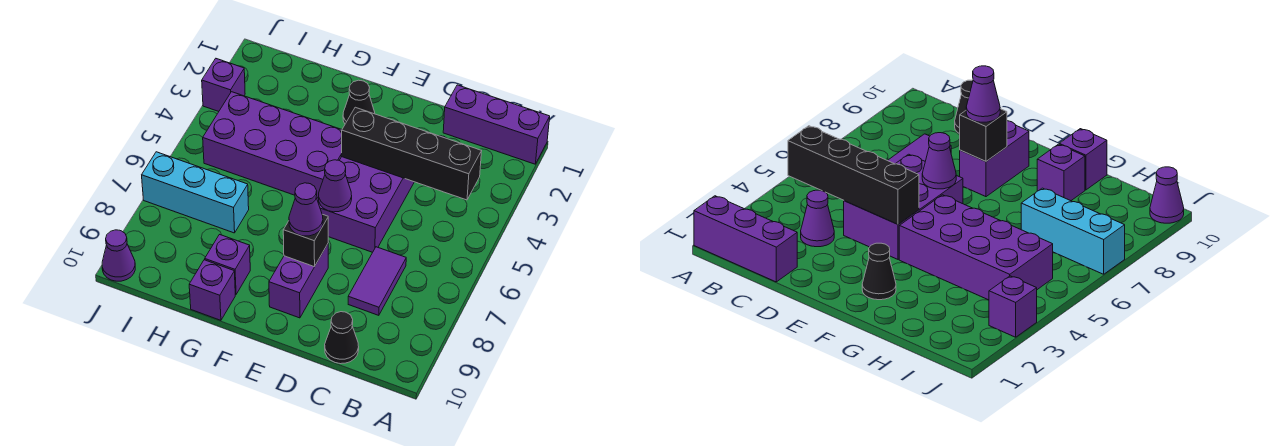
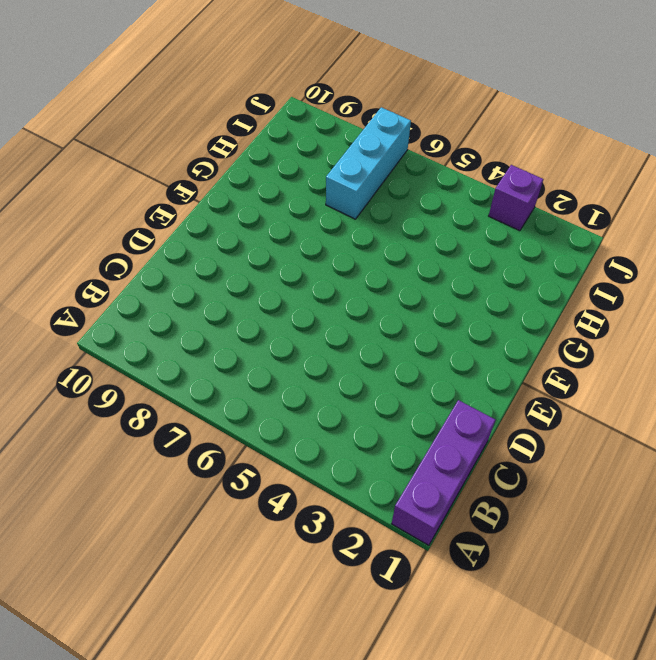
none -> purple cone C3 level 1
none -> purple tile C7:C8 level 1
none -> black cone C10 level 1

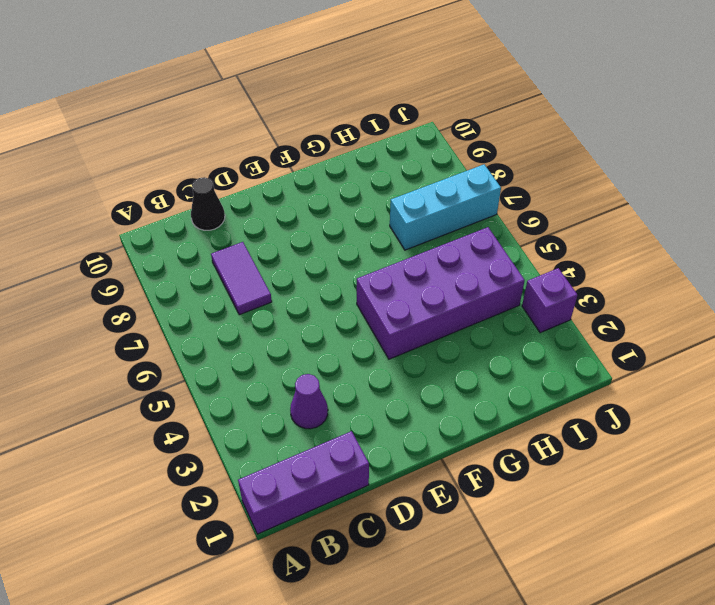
none -> purple brick D4:E6 level 1
none -> purple brick E8:E9 level 1
none -> black cone F2 level 1

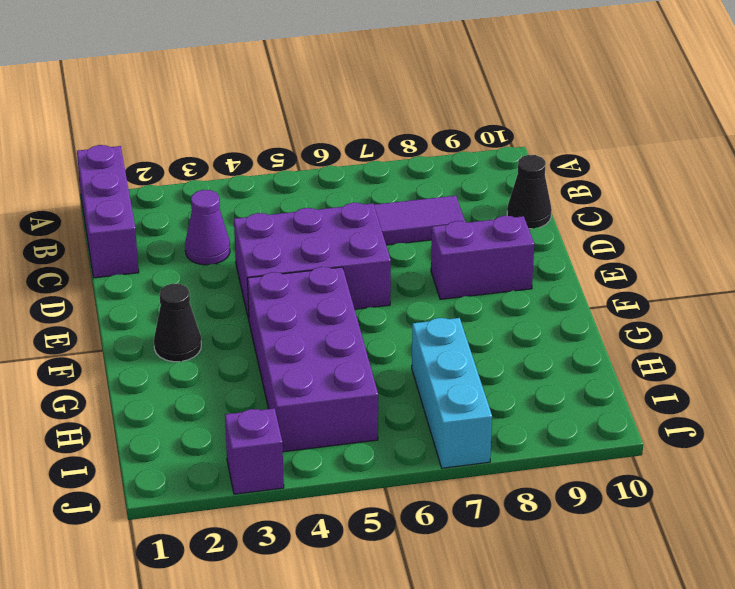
none -> purple brick G9 level 1
none -> purple brick G10 level 1
none -> purple cone J10 level 1

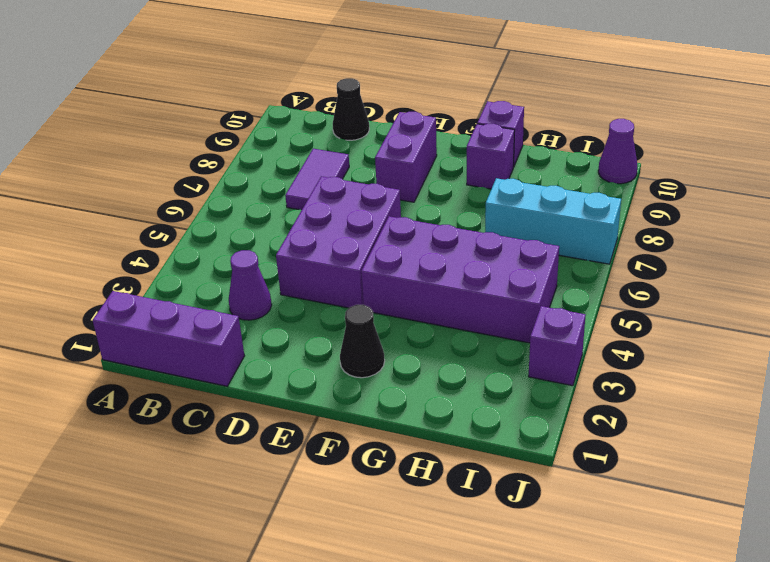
none -> black brick B4:E4 level 2
none -> purple cone E6 level 2
none -> black brick E8 level 2

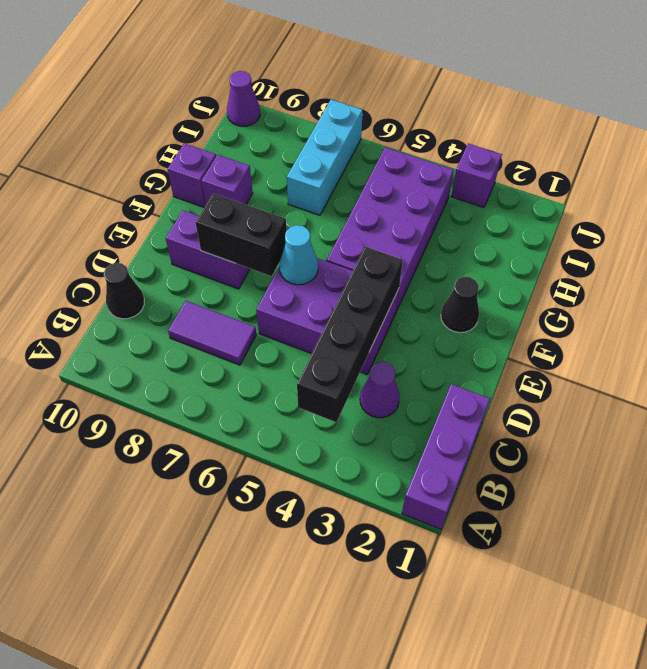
cyan cone E6 level 2 -> purple cone E6 level 2
black brick E7:E8 level 2 -> black brick E8 level 2
none -> purple cone E8 level 3

